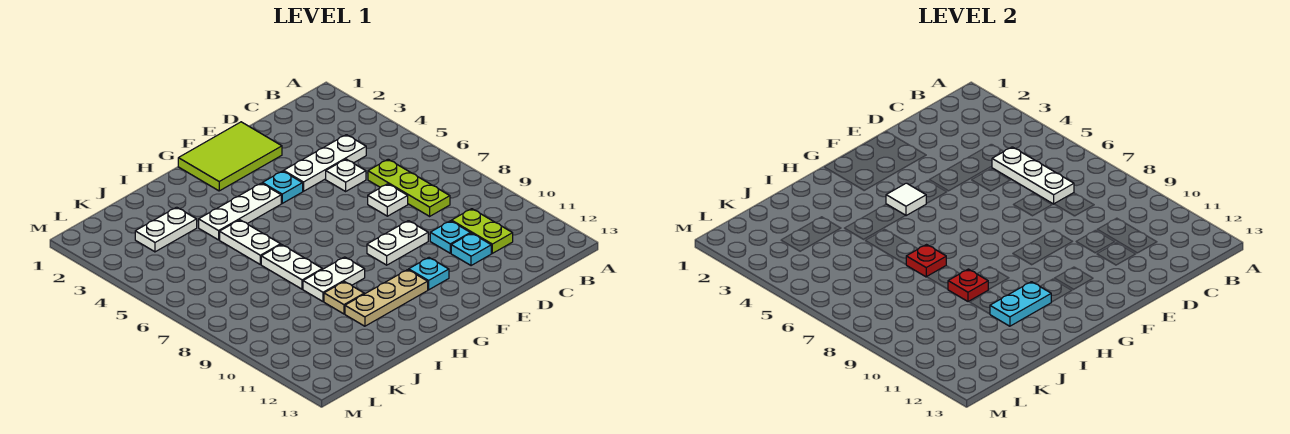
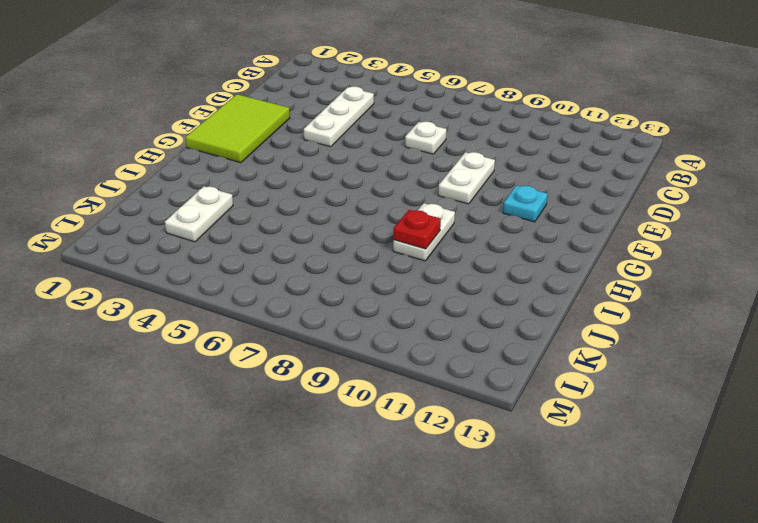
none -> lime plate C6:C8 level 1
none -> lime plate C10:C11 level 1
none -> white plate D5 level 1

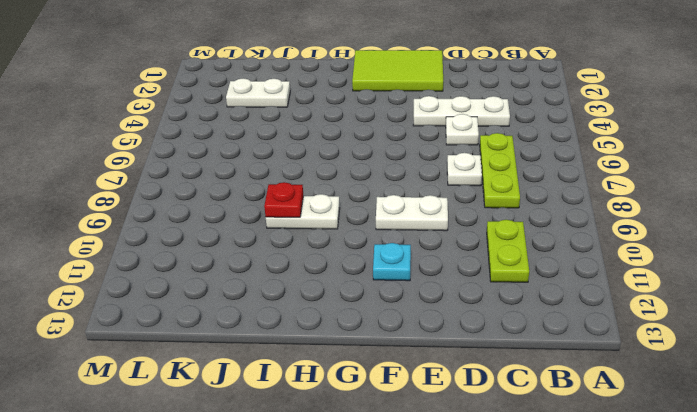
none -> cyan plate D10 level 1
none -> cyan plate D11 level 1
none -> cyan plate F4 level 1

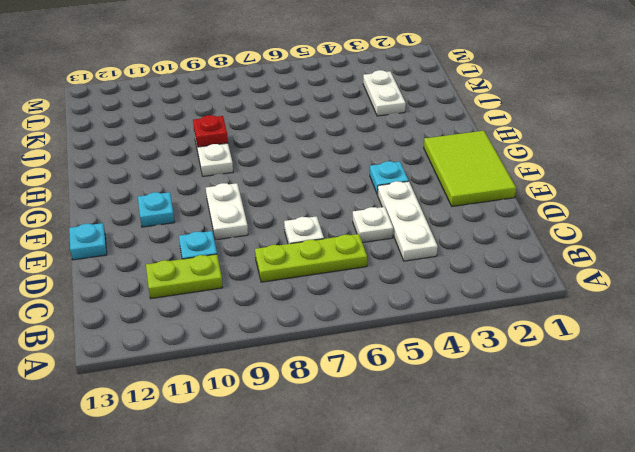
cyan plate E13 level 1 -> cyan plate D11 level 1
none -> white plate G4:I4 level 1
none -> tan plate G11:I11 level 1
none -> white plate I5:I6 level 1

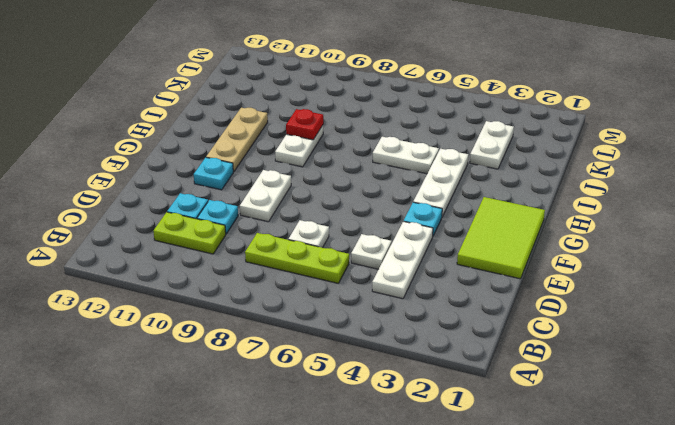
none -> white plate I7:I8 level 1
none -> tan plate I10 level 1
none -> white plate C5:C7 level 2

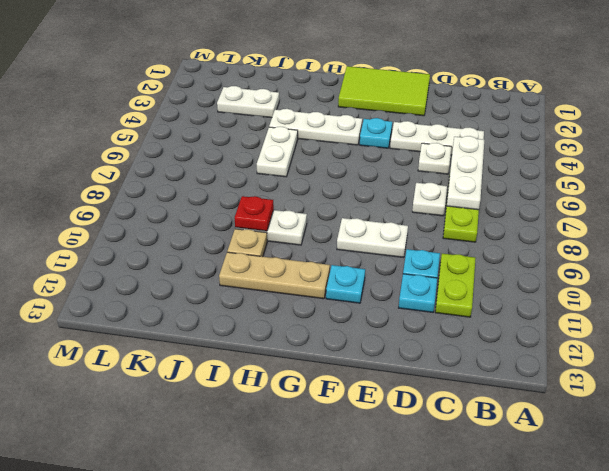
none -> white plate I7:I8 level 1
none -> white tile G4 level 2
none -> cyan plate H11:I11 level 2

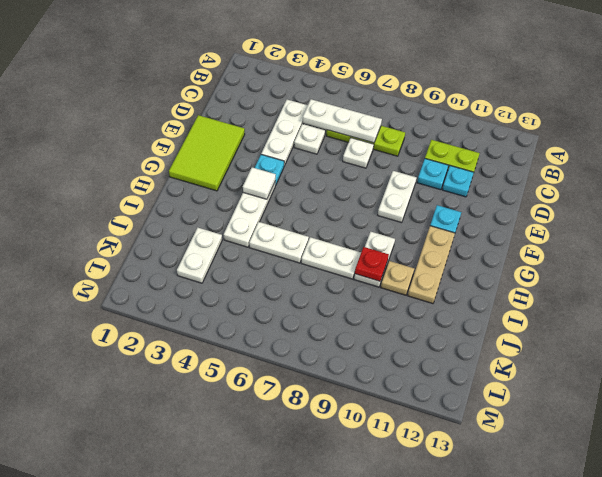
none -> cyan plate H11:I11 level 2
none -> red plate I7 level 2

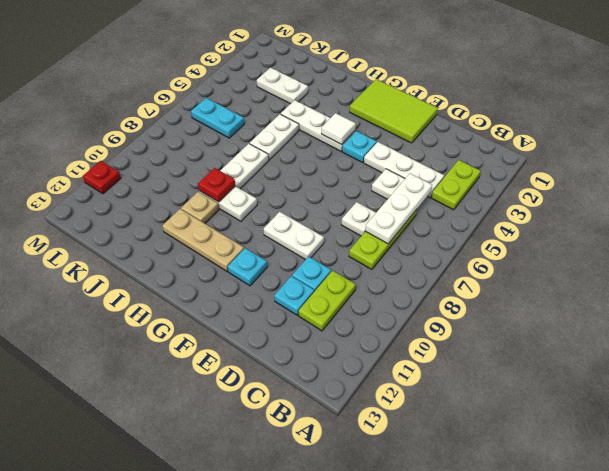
lime plate B3:B4 level 1 -> none
cyan plate K6:L6 level 1 -> cyan plate H11:I11 level 2
red plate M11 level 1 -> red plate I7 level 2

